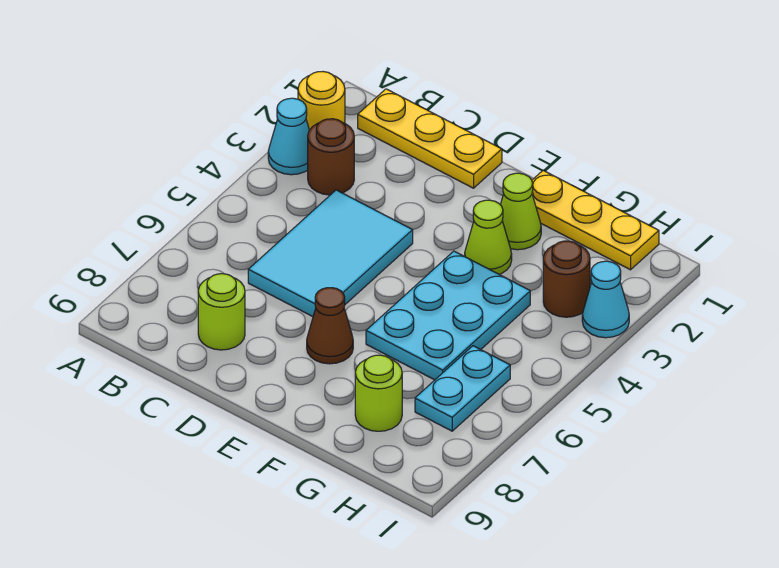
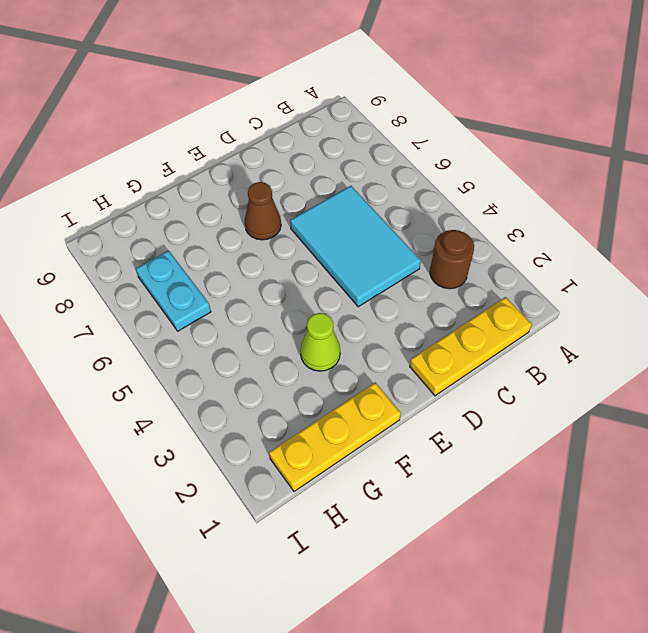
none -> yellow round brick A2 level 1
none -> cyan cone A3 level 1
none -> lime round brick C8 level 1

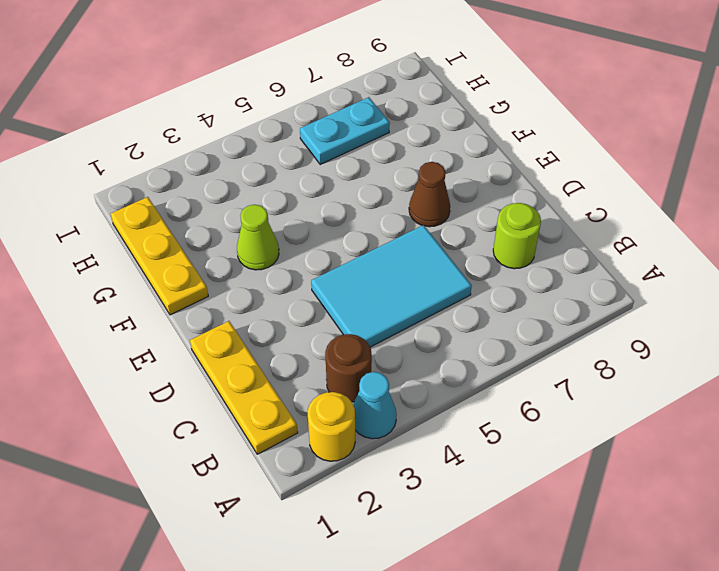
none -> lime cone F2 level 1
none -> cyan plate F4:G6 level 1
none -> lime round brick G8 level 1

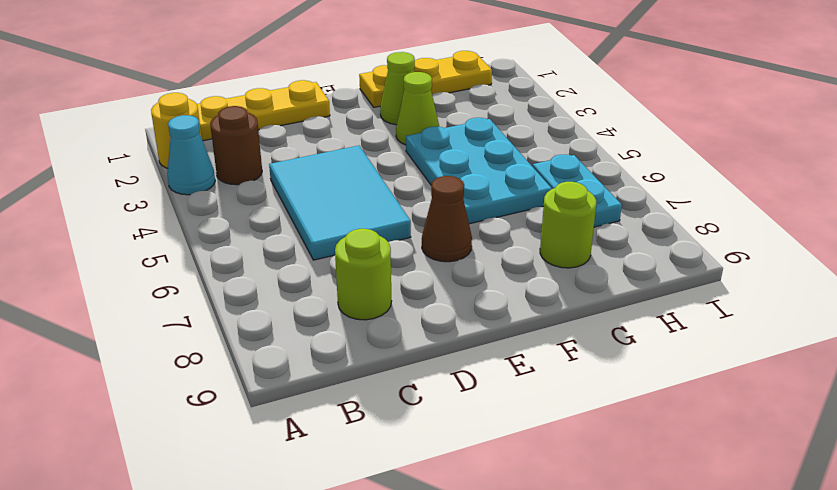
none -> brown round brick H3 level 1
none -> cyan cone I3 level 1

